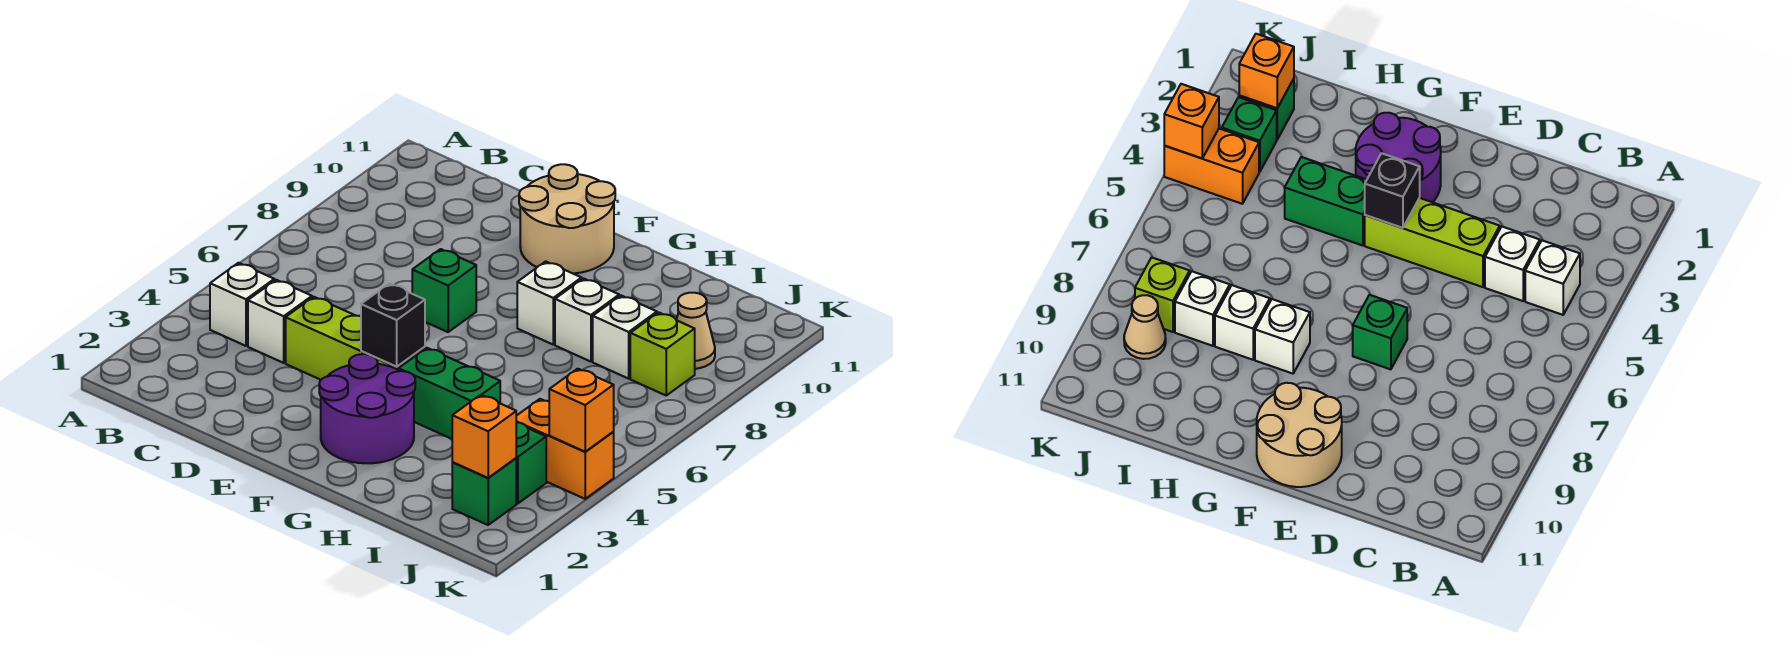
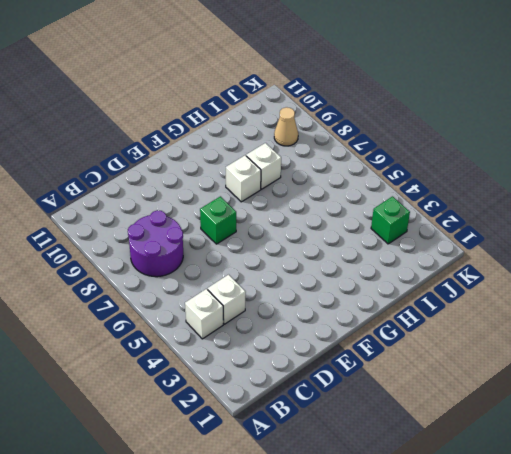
purple round brick B7:C8 level 1 -> purple round brick F2:G3 level 1
none -> lime brick D4:F4 level 1
none -> tan round brick E10:F11 level 1
none -> green brick G4:H4 level 1

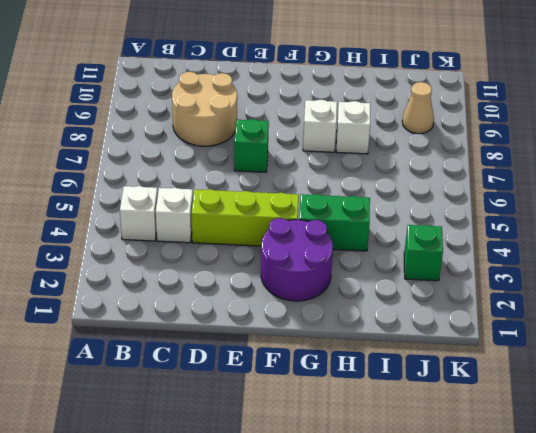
tan round brick C8:D9 level 1 -> tan round brick E10:F11 level 1
none -> white brick I8 level 1
none -> green brick J2 level 1
none -> orange brick J4:K4 level 1

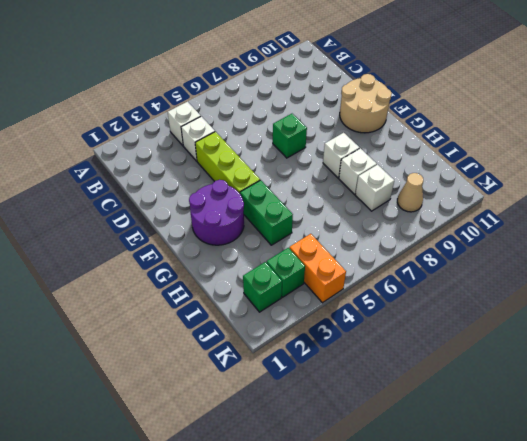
none -> lime brick J8 level 1
none -> black brick F4 level 2
none -> orange brick J2 level 2

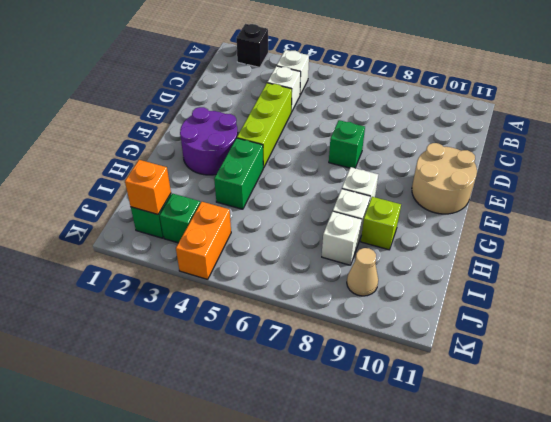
black brick A2 level 1 -> black brick F4 level 2
lime brick H9 level 1 -> lime brick J8 level 1
none -> orange brick K4 level 2

